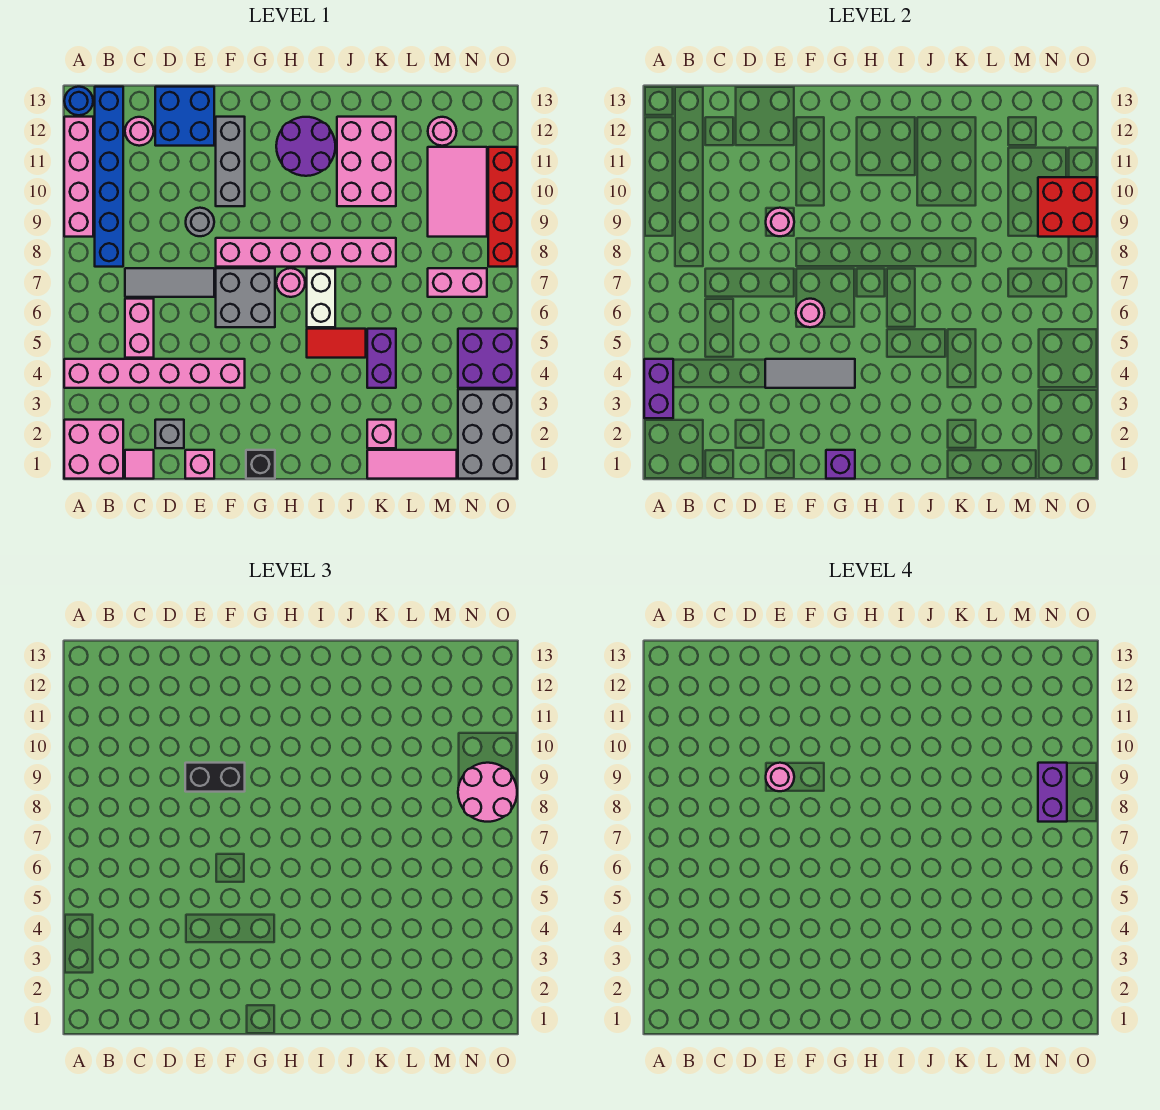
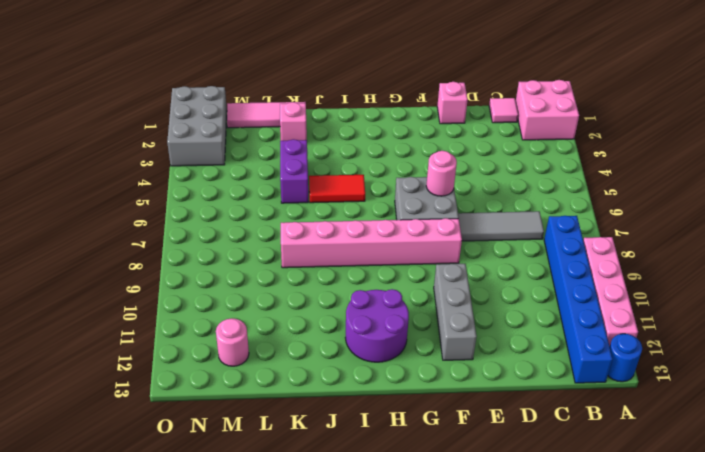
none -> pink brick A4:F4 level 1
none -> pink brick C5:C6 level 1
none -> pink round brick C12 level 1
none -> grey brick D2 level 1

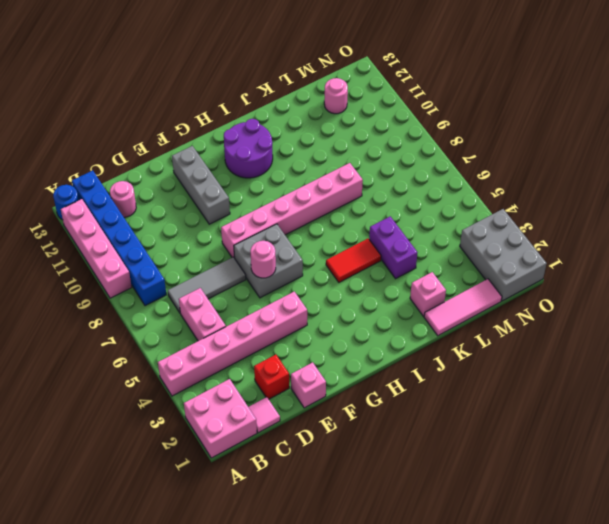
red brick D2 level 1 -> grey brick D2 level 1
none -> blue brick D12:E13 level 1
none -> grey round brick E9 level 1
none -> black brick G1 level 1
none -> pink round brick H7 level 1

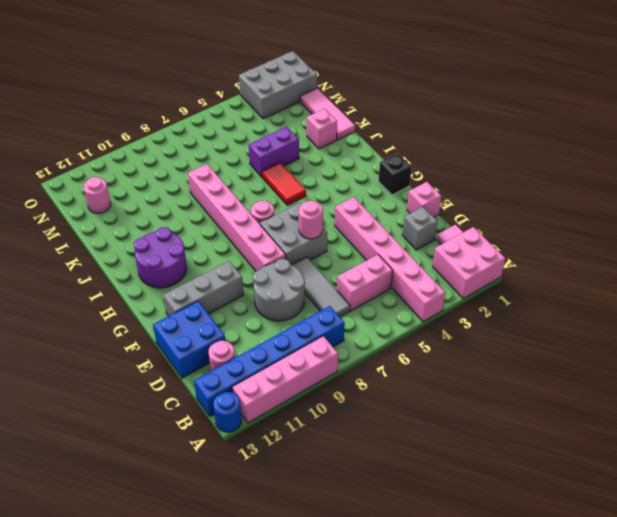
grey round brick D8:E9 level 1 -> grey round brick E9 level 1
none -> white brick I6:I7 level 1
none -> pink brick J10:K12 level 1
none -> pink brick M7:N7 level 1
none -> pink tile M9:N11 level 1

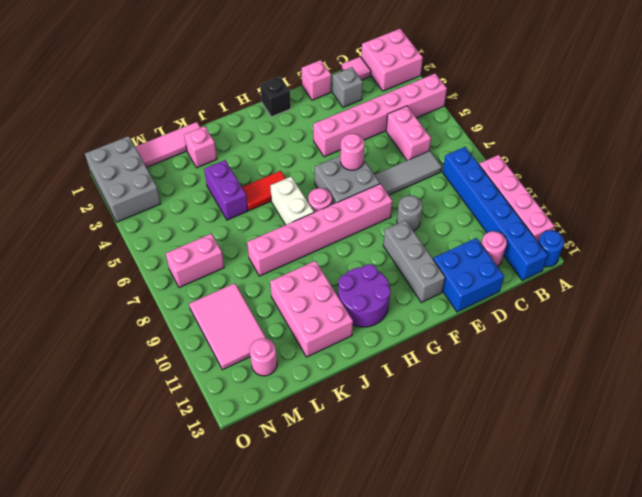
none -> purple brick N4:O5 level 1
none -> red brick O8:O11 level 1
none -> purple brick A3:A4 level 2
none -> grey tile E4:G4 level 2

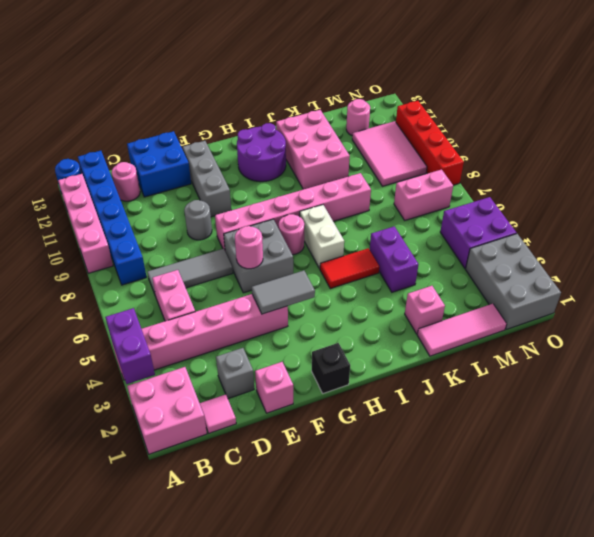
grey tile F4:G4 level 2 -> grey tile E4:G4 level 2
none -> pink round brick E9 level 2
none -> purple brick G1 level 2
none -> red brick N9:O10 level 2
none -> black brick E9:F9 level 3

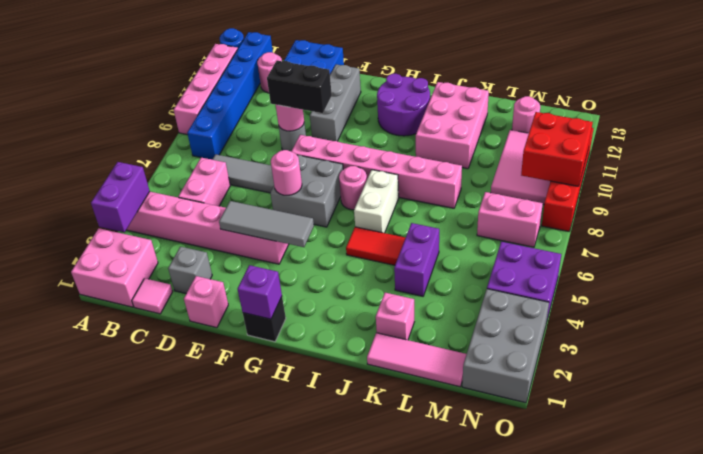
none -> pink round brick N8:O9 level 3
none -> pink round brick E9 level 4
none -> purple brick N8:N9 level 4

